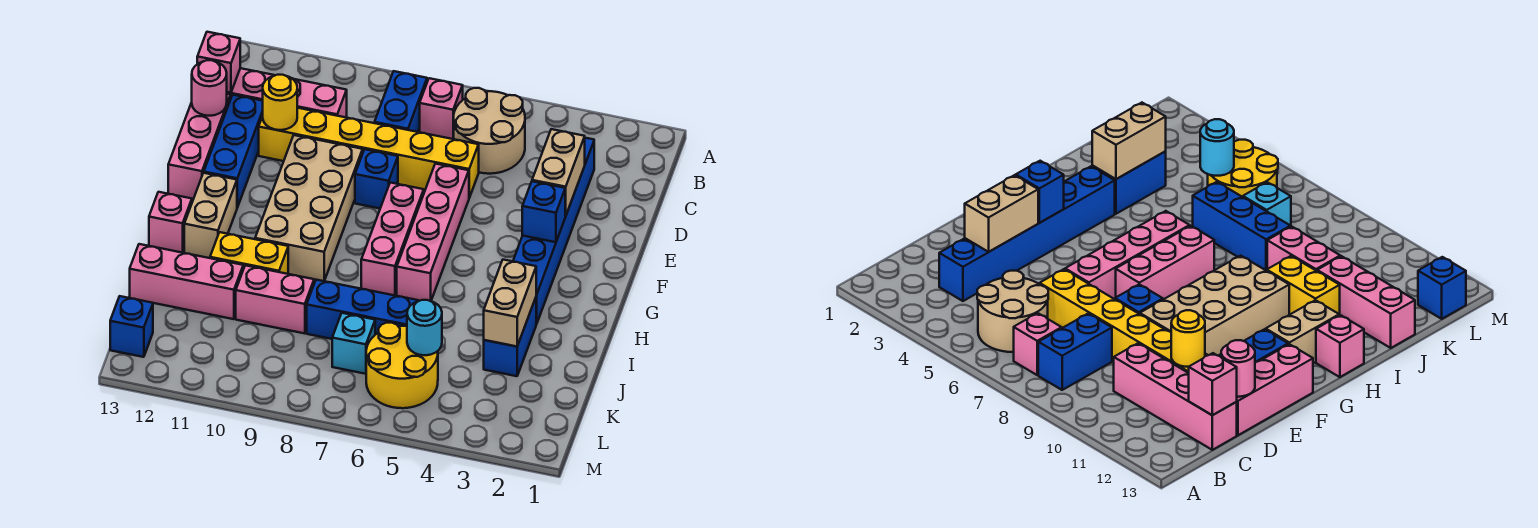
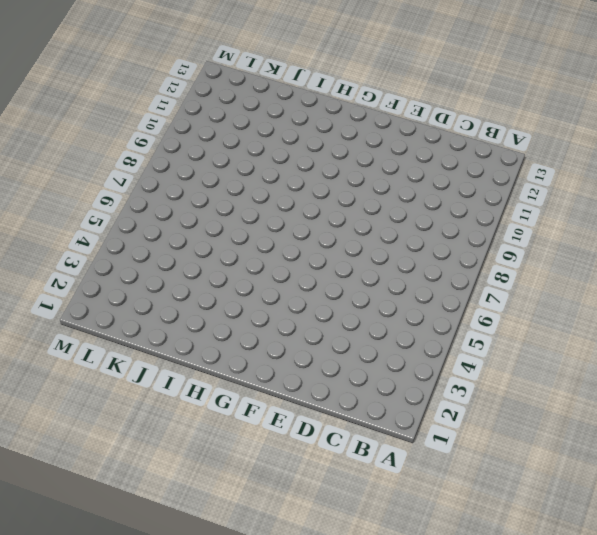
none -> tan round brick B5:C6 level 1
none -> pink brick B7 level 1
none -> blue brick B8:C8 level 1

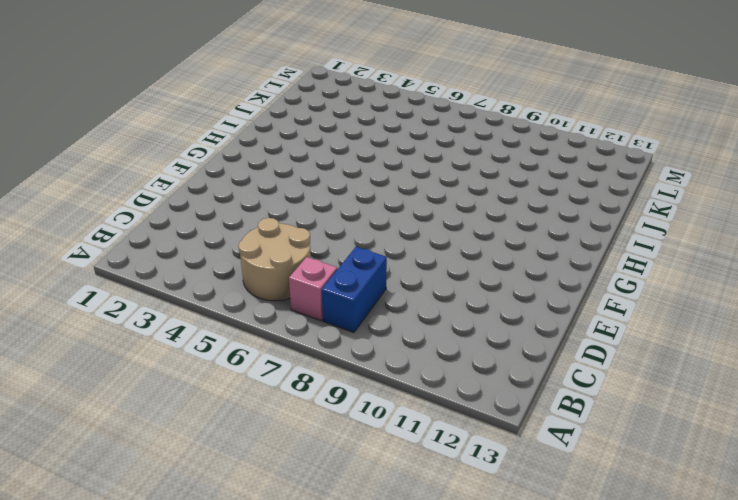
none -> blue brick C3:H3 level 1
none -> pink brick C10:C13 level 1
none -> yellow brick D6:D11 level 1

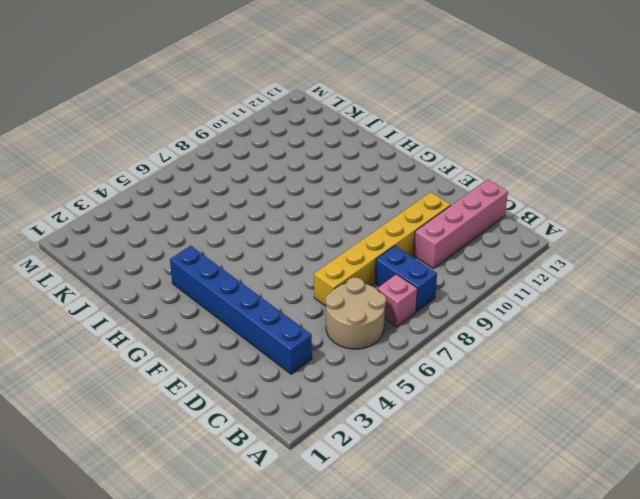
none -> blue brick D12:F12 level 1
none -> pink brick D13:F13 level 1
none -> pink brick E6:H6 level 1

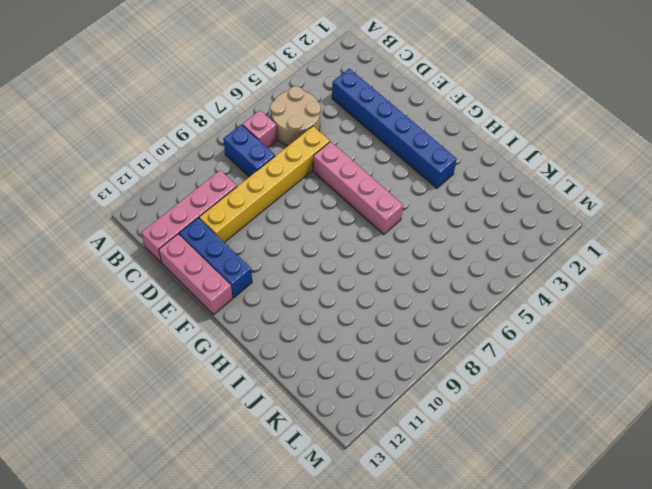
none -> blue brick E8 level 1
none -> tan brick E9:H10 level 1
none -> pink brick F7:H7 level 1

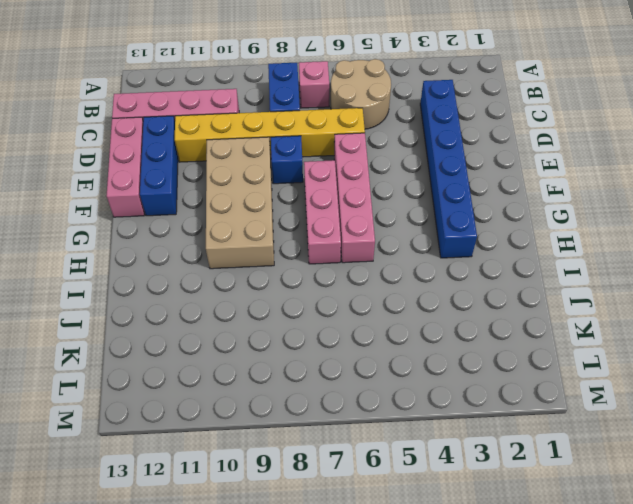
none -> tan brick G12:H12 level 1
none -> pink brick H13 level 1
none -> blue brick I3:J3 level 1

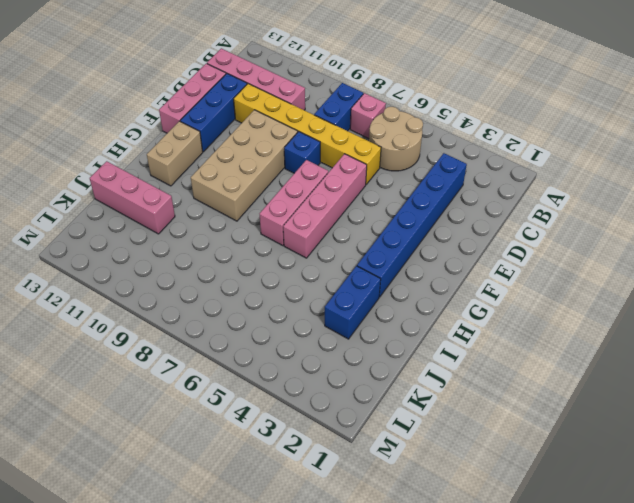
none -> pink brick H13 level 1
none -> yellow brick I10:I11 level 1
none -> blue brick J6:J8 level 1

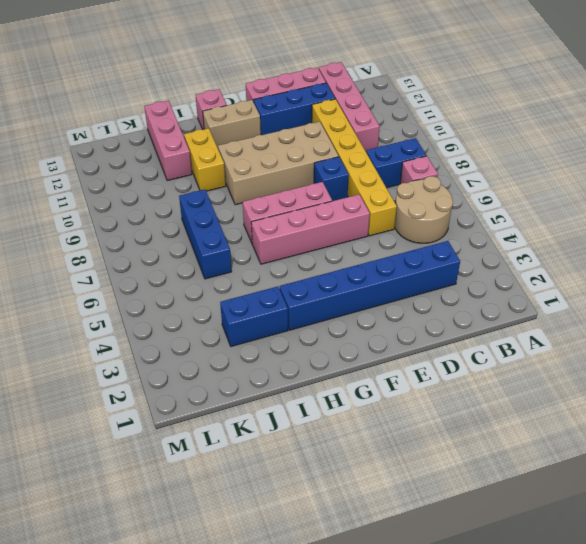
none -> pink brick J9:J10 level 1
none -> yellow round brick K5:L6 level 1
none -> cyan brick K7 level 1

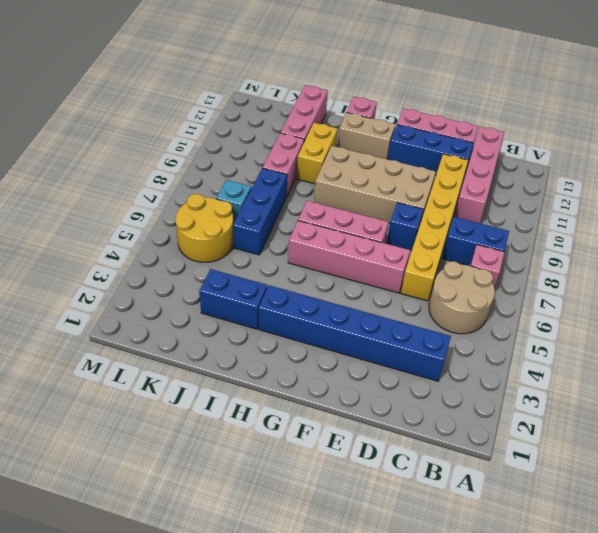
none -> blue brick L13 level 1
none -> pink brick C13 level 2
none -> tan brick D3:E3 level 2

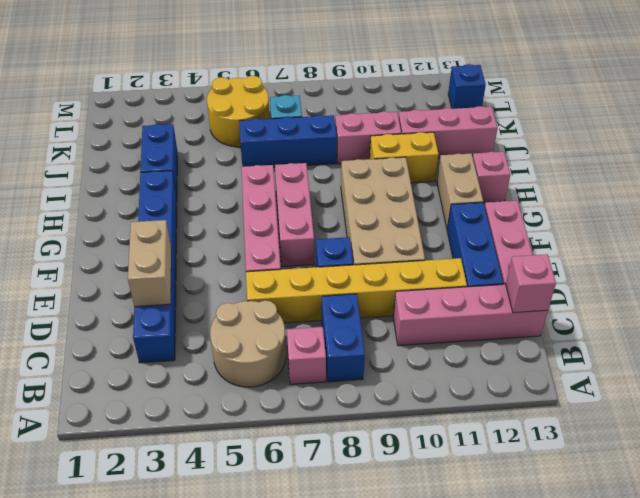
none -> yellow round brick D11 level 2
none -> pink round brick D13 level 2
none -> blue brick F3 level 2

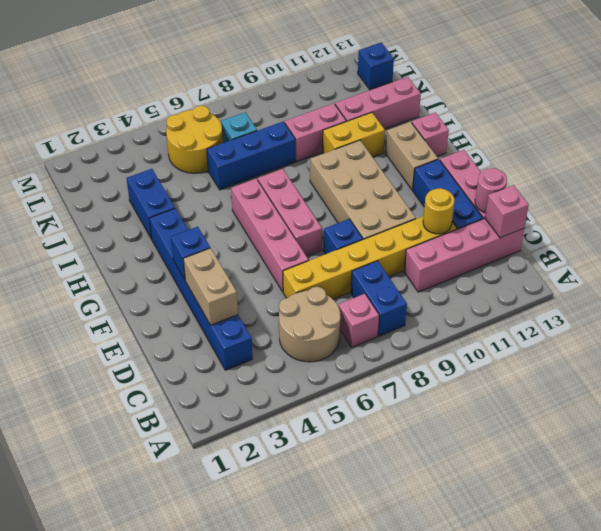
none -> tan brick I3:J3 level 2
none -> cyan round brick K5 level 2

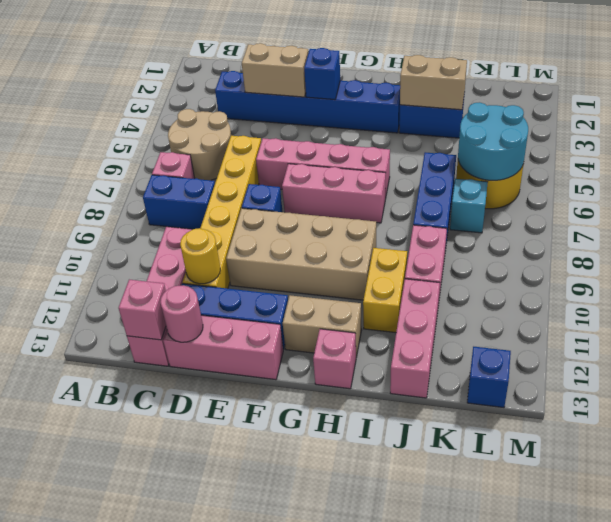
cyan round brick K5:L6 level 2 -> cyan round brick K5 level 2

